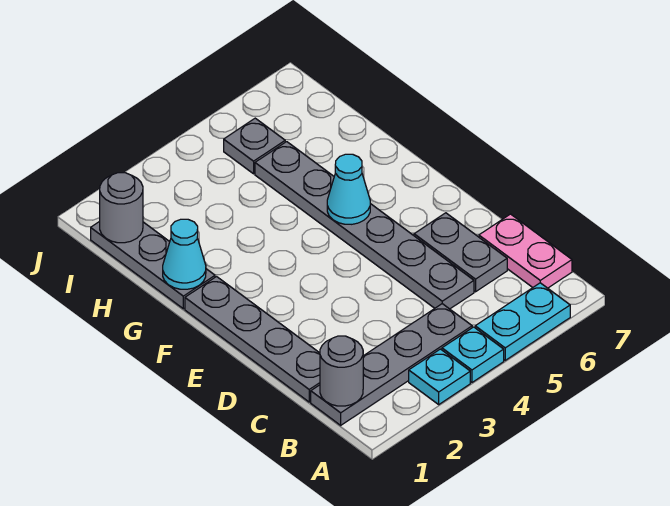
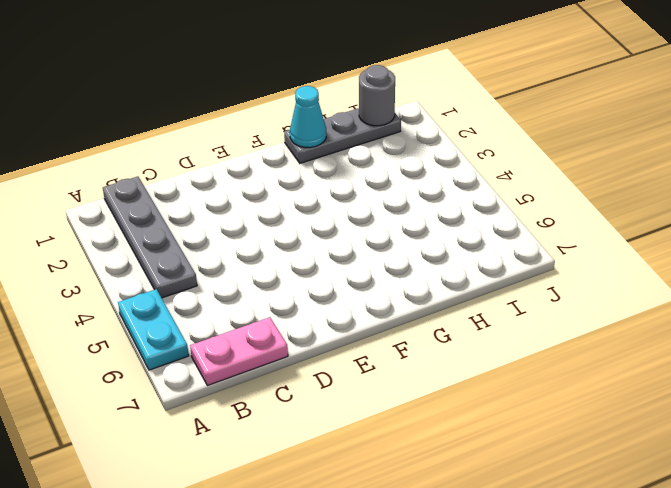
none -> cyan plate A3 level 1
none -> cyan plate A4 level 1
none -> grey plate C1:F1 level 1

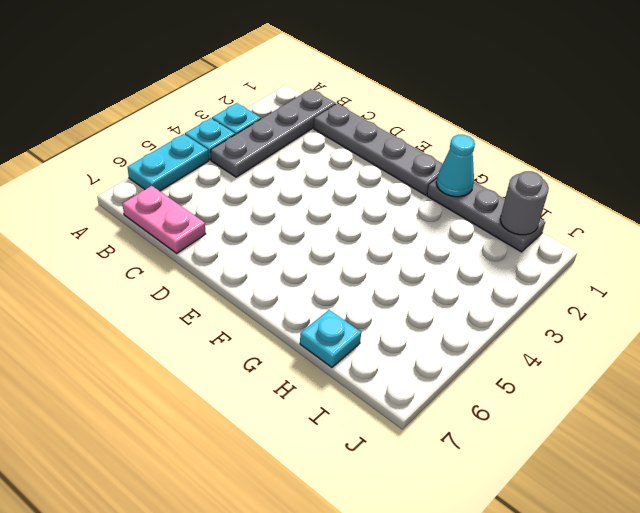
cyan plate H7 level 1 -> none
none -> grey plate C5:H5 level 1
none -> grey plate C6:D6 level 1
none -> grey plate I5 level 1

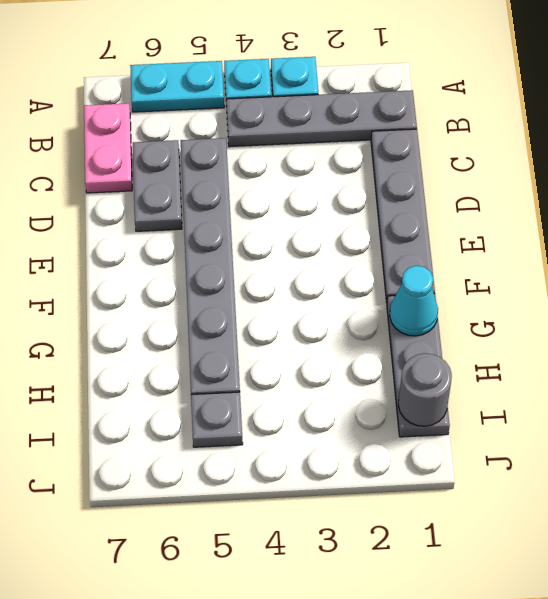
none -> grey round brick B1 level 2
none -> cyan cone F5 level 2

